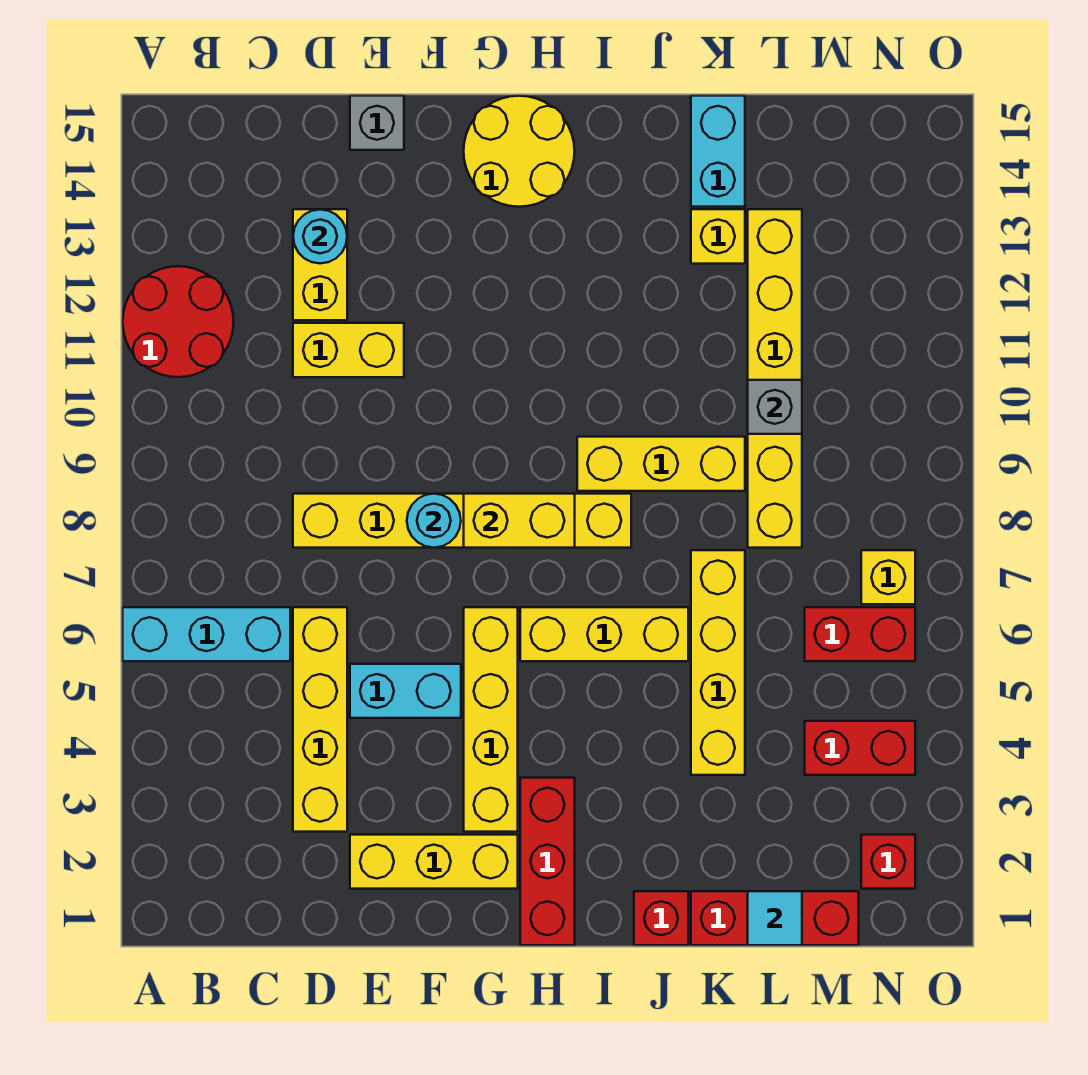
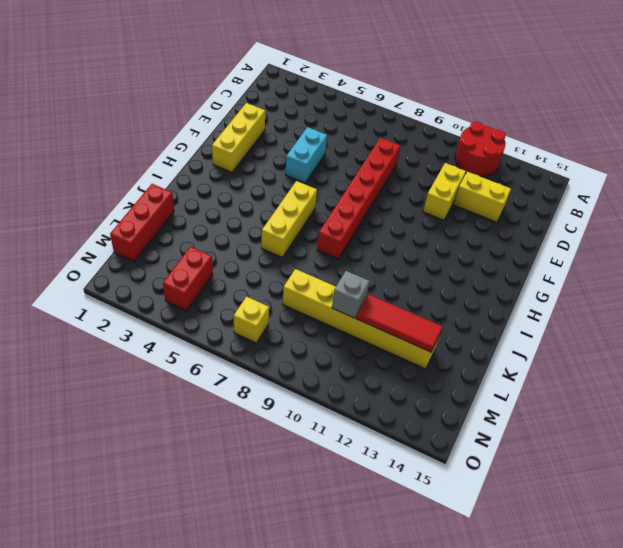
red brick D8:I8 level 1 -> yellow brick D8:I8 level 1
red tile L11:L13 level 2 -> none
none -> cyan brick A6:C6 level 1
none -> yellow brick D3:D6 level 1
none -> grey brick E15 level 1

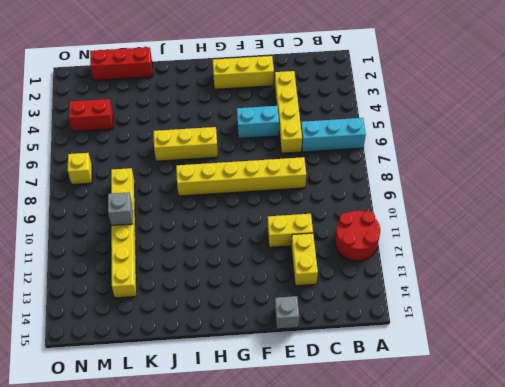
none -> yellow brick G3:G6 level 1
none -> yellow round brick G14:H15 level 1
none -> red brick H1:H3 level 1

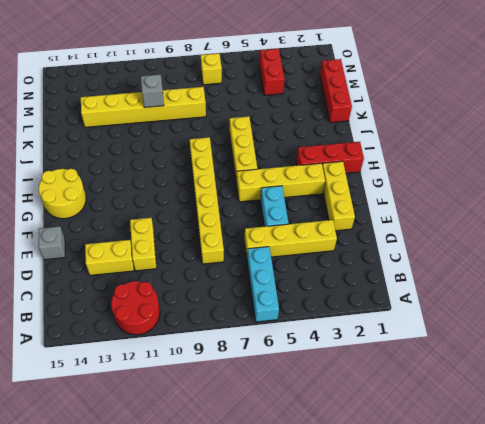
none -> yellow brick I9:K9 level 1
none -> red brick J1 level 1
none -> yellow brick K4:K7 level 1

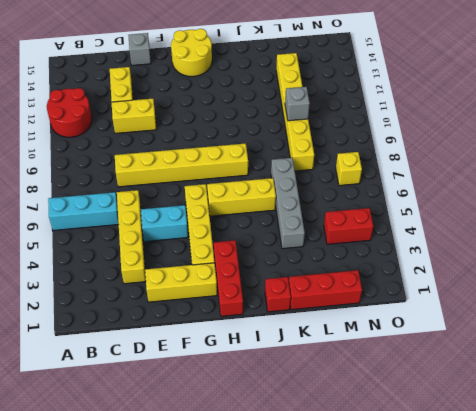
grey brick K4:K7 level 1 -> yellow brick K4:K7 level 1
none -> yellow brick I9:K9 level 1
none -> yellow brick K13 level 1
none -> cyan brick K14:K15 level 1

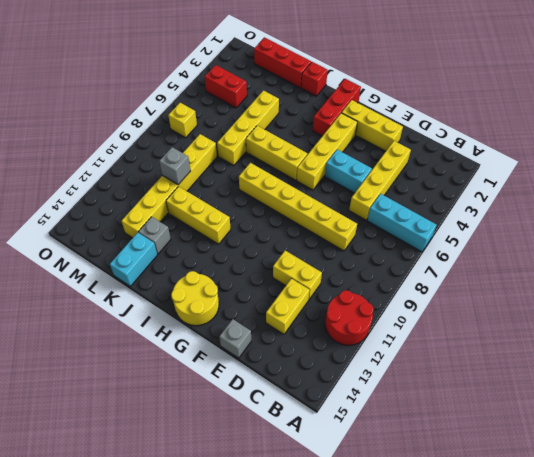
yellow brick I11:K11 level 1 -> yellow brick I9:K9 level 1
grey brick K13 level 1 -> yellow brick K13 level 1
none -> red brick M6:N6 level 1
none -> red brick N2 level 1
none -> cyan round brick D13 level 2

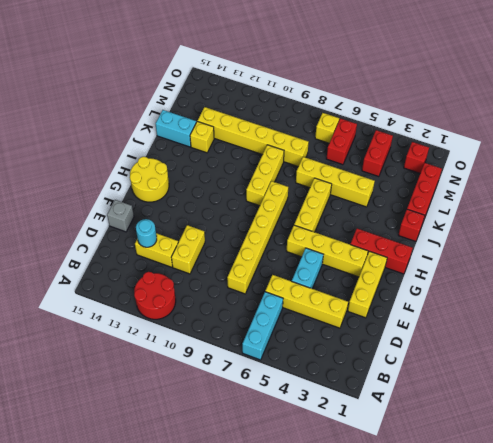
none -> cyan round brick F8 level 2
none -> yellow brick G8:H8 level 2
none -> cyan tile L1 level 2

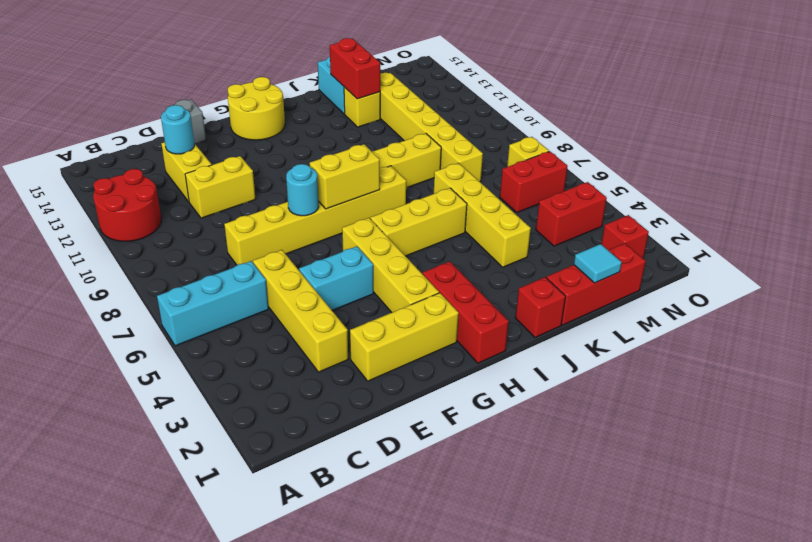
red brick K13:K14 level 2 -> none
none -> grey brick L10 level 2

